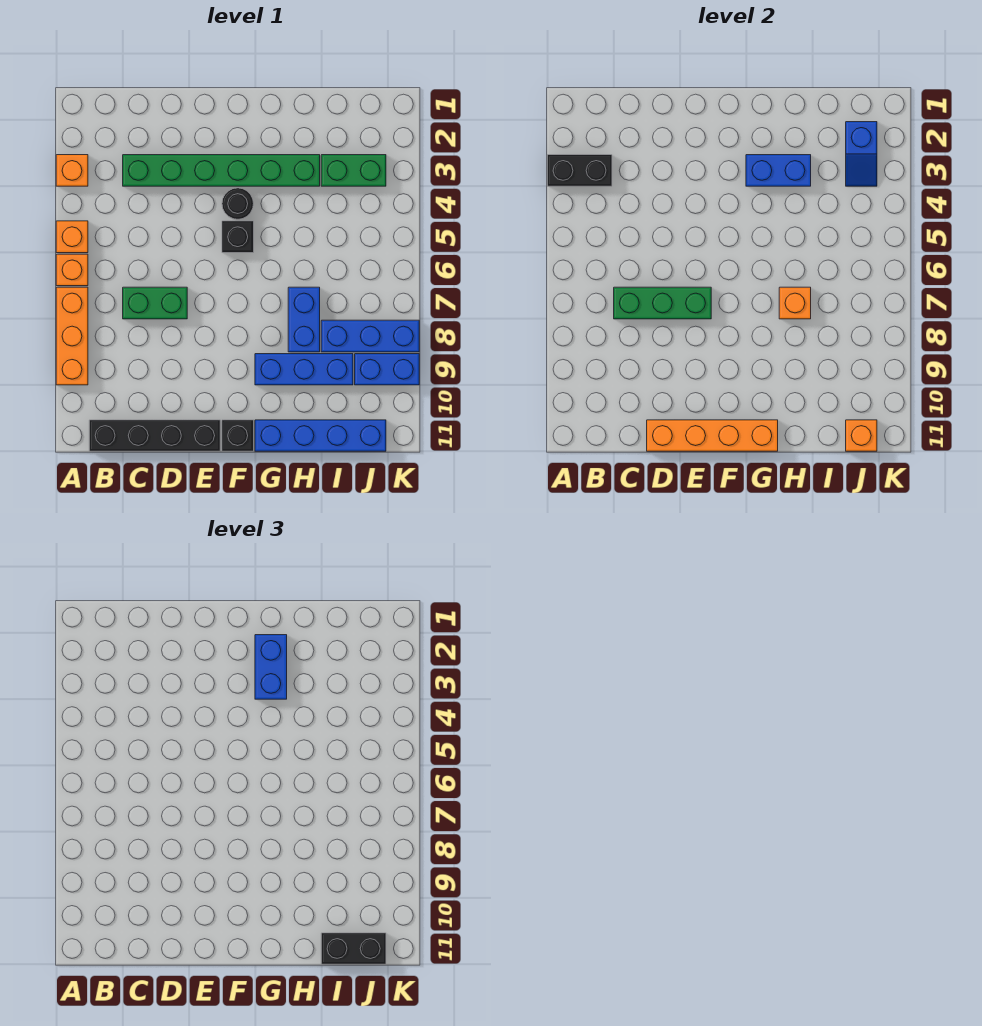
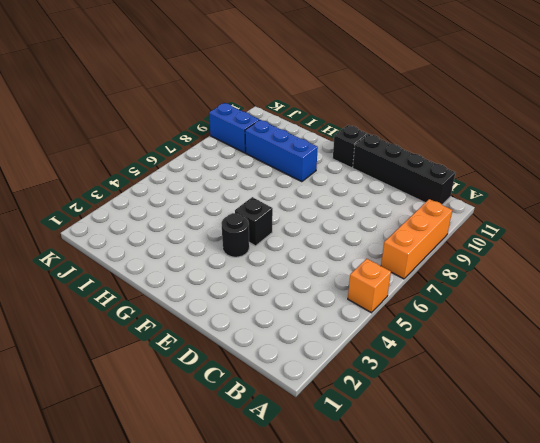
none -> orange brick A3 level 1
none -> orange brick A6 level 1
none -> green brick C3:H3 level 1

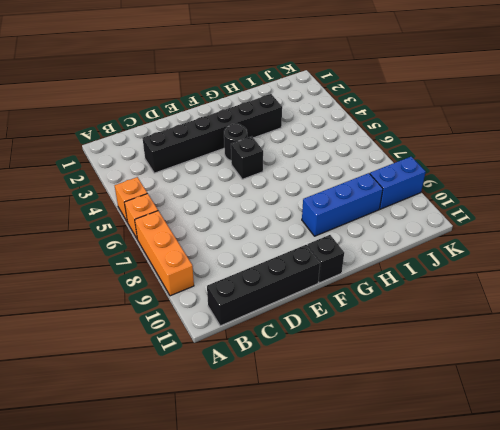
black brick C3:H3 level 1 -> green brick C3:H3 level 1
none -> orange brick A3 level 1
none -> green brick C7:D7 level 1
none -> blue brick G11:J11 level 1

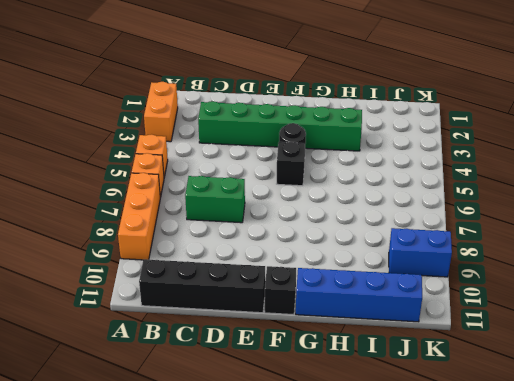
orange brick A2:A3 level 1 -> orange brick A3 level 1
none -> blue brick G9:I9 level 1
none -> blue brick H7:H8 level 1
none -> green brick I3:J3 level 1

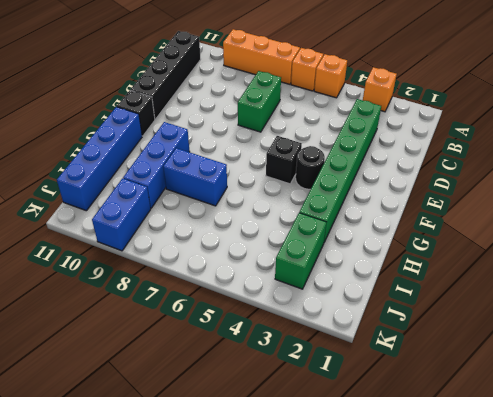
none -> blue brick I8:K8 level 1
none -> black brick A3:B3 level 2
none -> green brick C7:E7 level 2

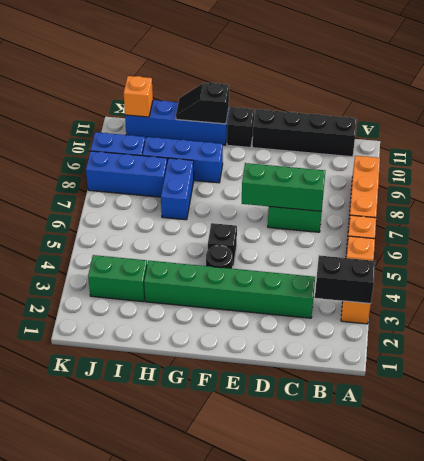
black slope G11:H11 level 2 top G -> orange brick D11:G11 level 2
none -> blue brick G3:H3 level 2
none -> orange brick H7 level 2
none -> blue slope J2:J3 level 2 top 2

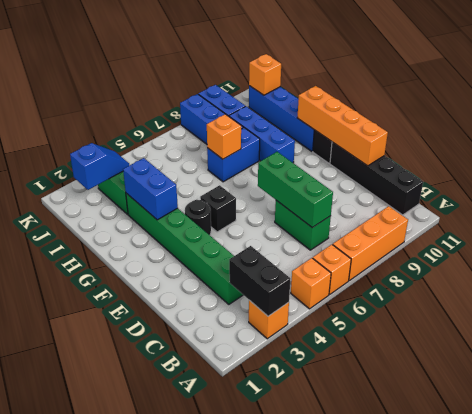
none -> blue brick G2:G3 level 3
none -> black brick I11:J11 level 3

